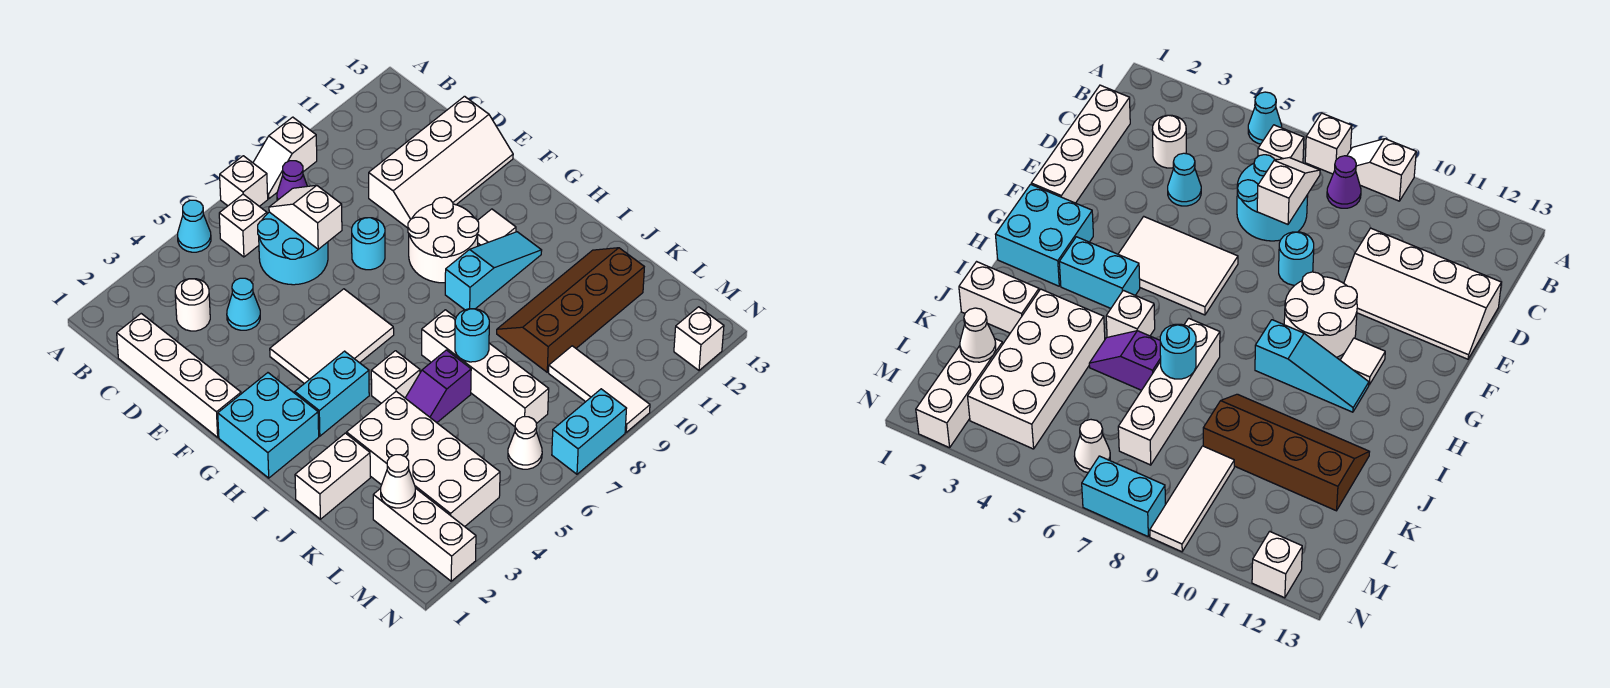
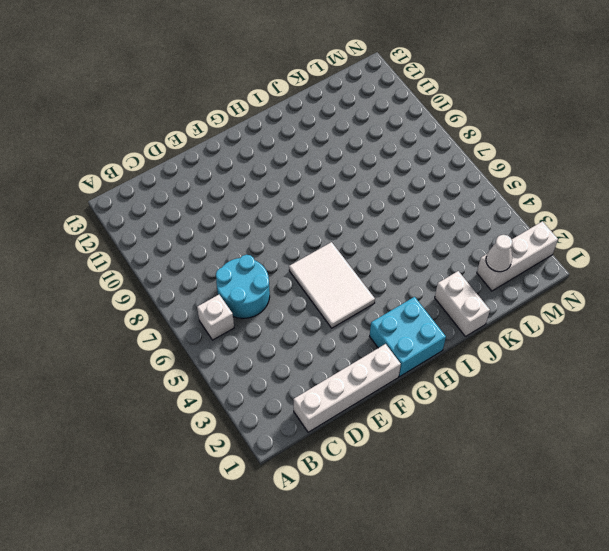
none -> cyan cone A5 level 1
none -> white brick A7 level 1
none -> white slope A8:A9 level 1 top 9
none -> purple cone B8 level 1

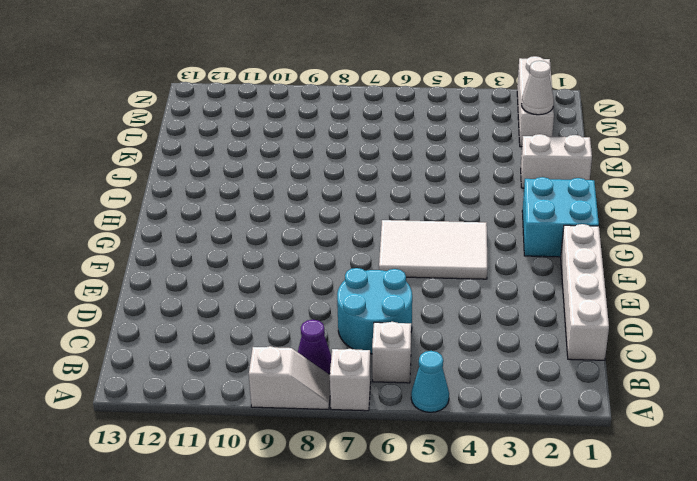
none -> white round brick C3 level 1
none -> cyan cone D4 level 1
none -> white slope D10:E13 level 1 top D
none -> cyan round brick E8 level 1

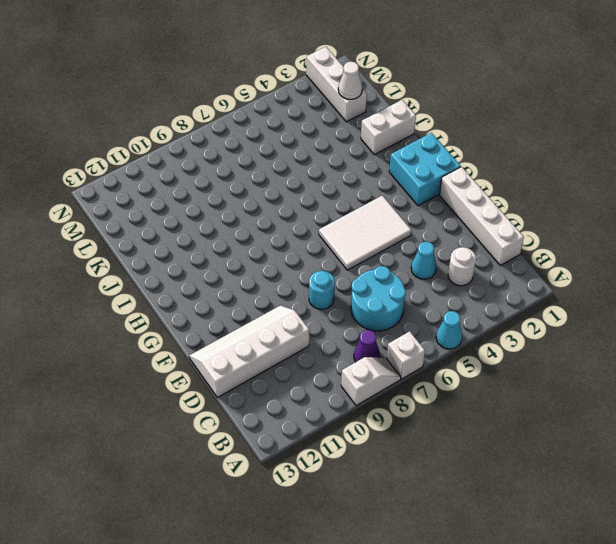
none -> white brick B6 level 1
none -> white round brick F9:G10 level 1
none -> white tile G11 level 1
none -> cyan brick H3:H4 level 1

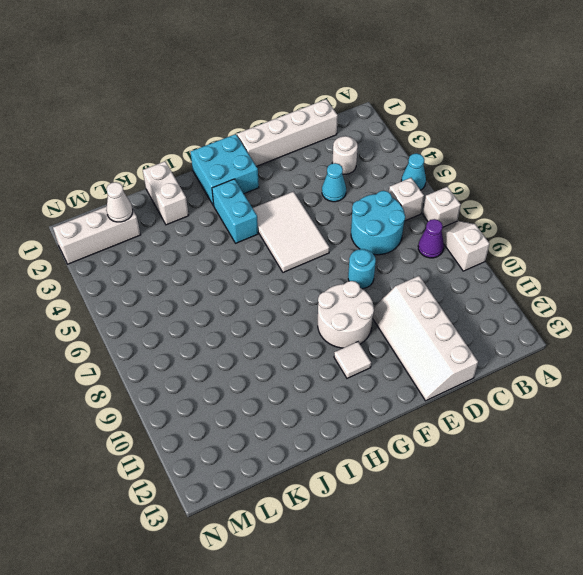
none -> cyan slope H9:H11 level 1 top 9
none -> white brick I5 level 1
none -> white brick I7:L7 level 1
none -> white brick J3:M4 level 1

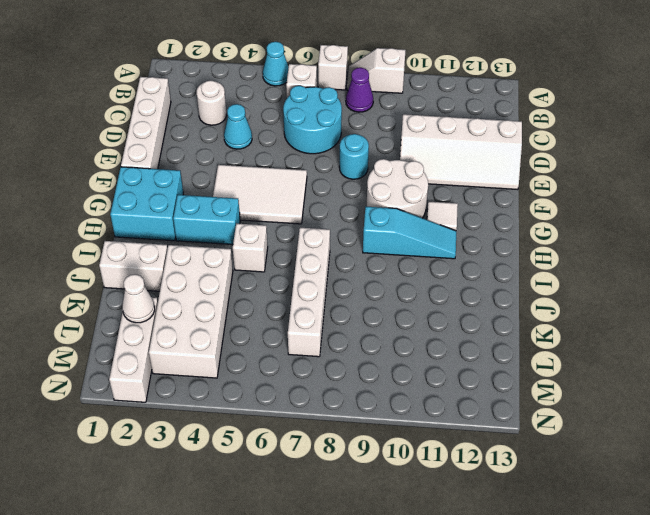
none -> purple slope J5:J6 level 1 top 6
none -> brown slope J9:K12 level 1 top K
none -> white tile L9:N9 level 1
none -> white cone M6 level 1

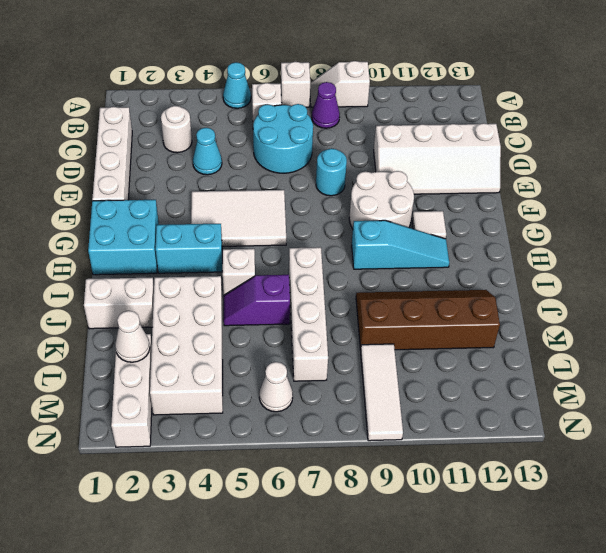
none -> cyan brick N7:N8 level 1
none -> white brick N12 level 1
none -> white slope C7:D7 level 2 top D
none -> cyan round brick J7 level 2

